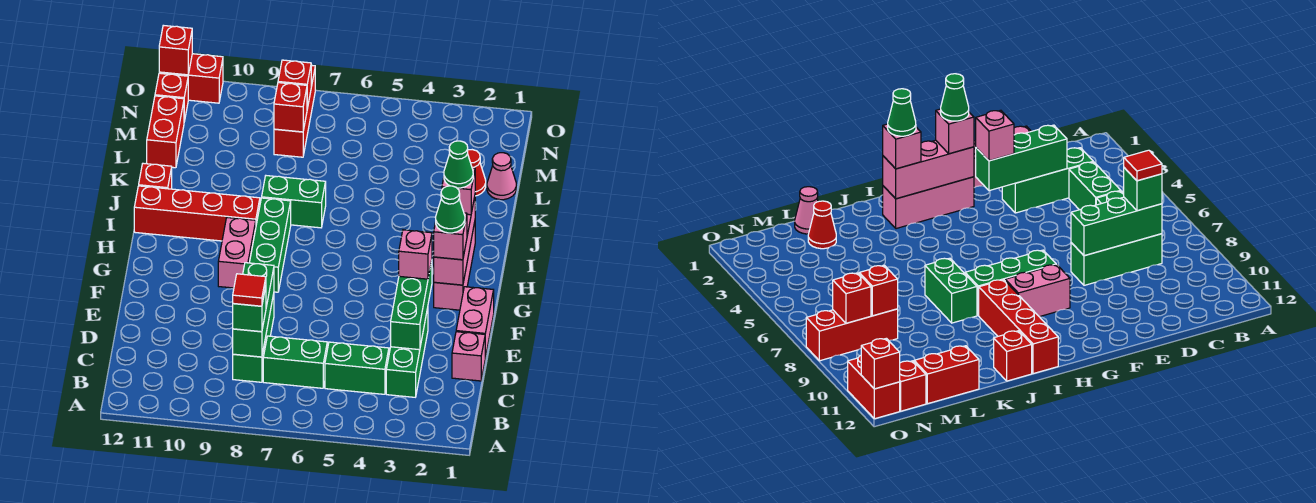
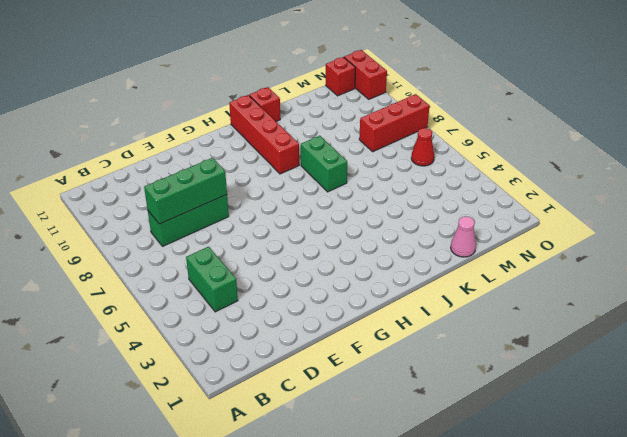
red cone N6 level 1 -> red cone L2 level 1
none -> green brick C3:E3 level 1
none -> green brick C6:C7 level 1
none -> pink brick D1 level 1
none -> pink brick E1:F1 level 1

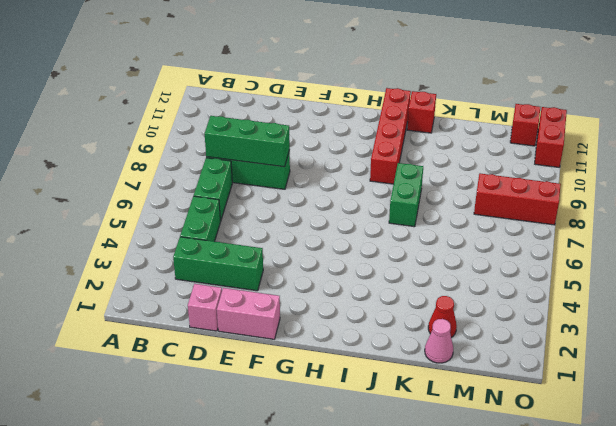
none -> pink brick G2:I2 level 1
none -> green brick G8:I8 level 1
none -> pink brick G9:H9 level 1
none -> red brick L12:M12 level 1

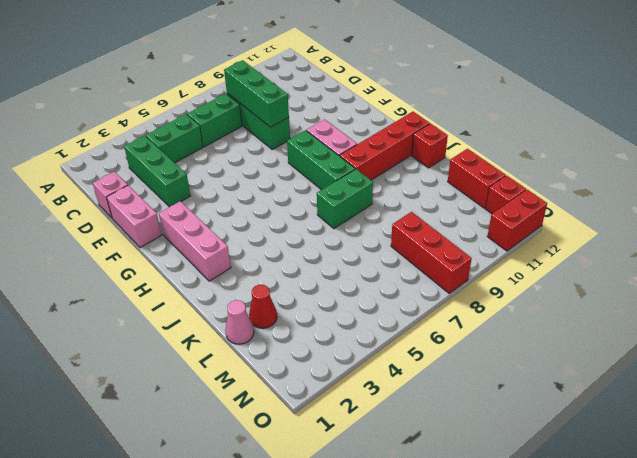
none -> green brick D3:F3 level 2
none -> pink brick G2:I2 level 2
none -> red brick M8 level 2
none -> red brick N8 level 2

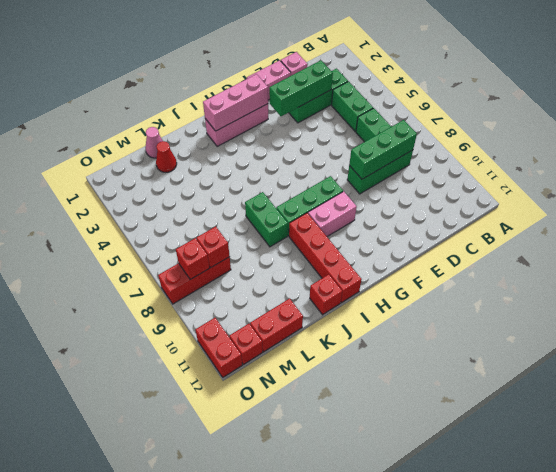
none -> red brick O12 level 2
none -> green brick C8 level 3
none -> pink brick F3 level 3
none -> pink brick G2 level 3

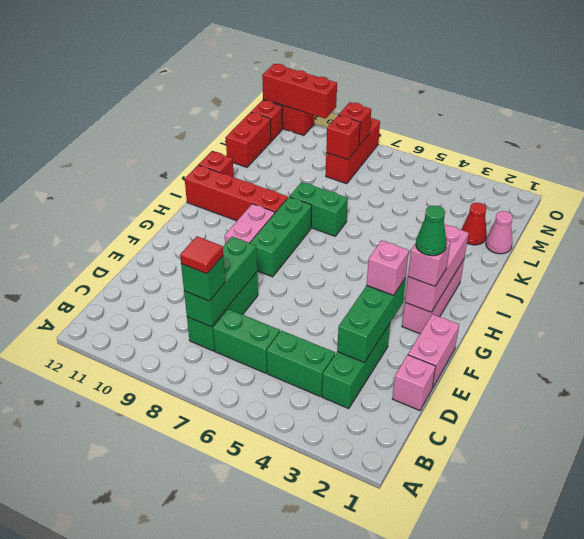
red brick O10:O12 level 2 -> red brick O12 level 2
none -> pink brick I2 level 3
none -> green cone I2 level 4

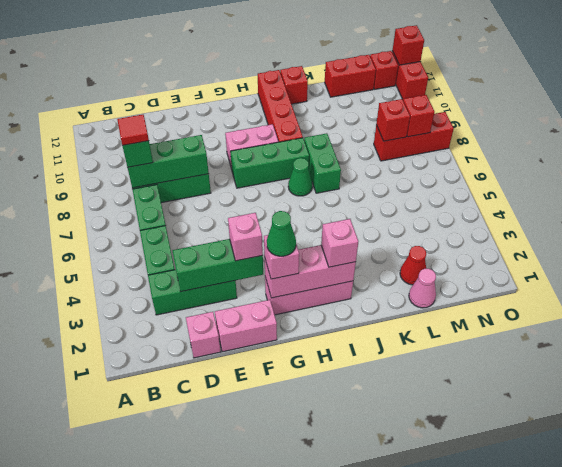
green cone I7 level 1 -> green cone I2 level 4

